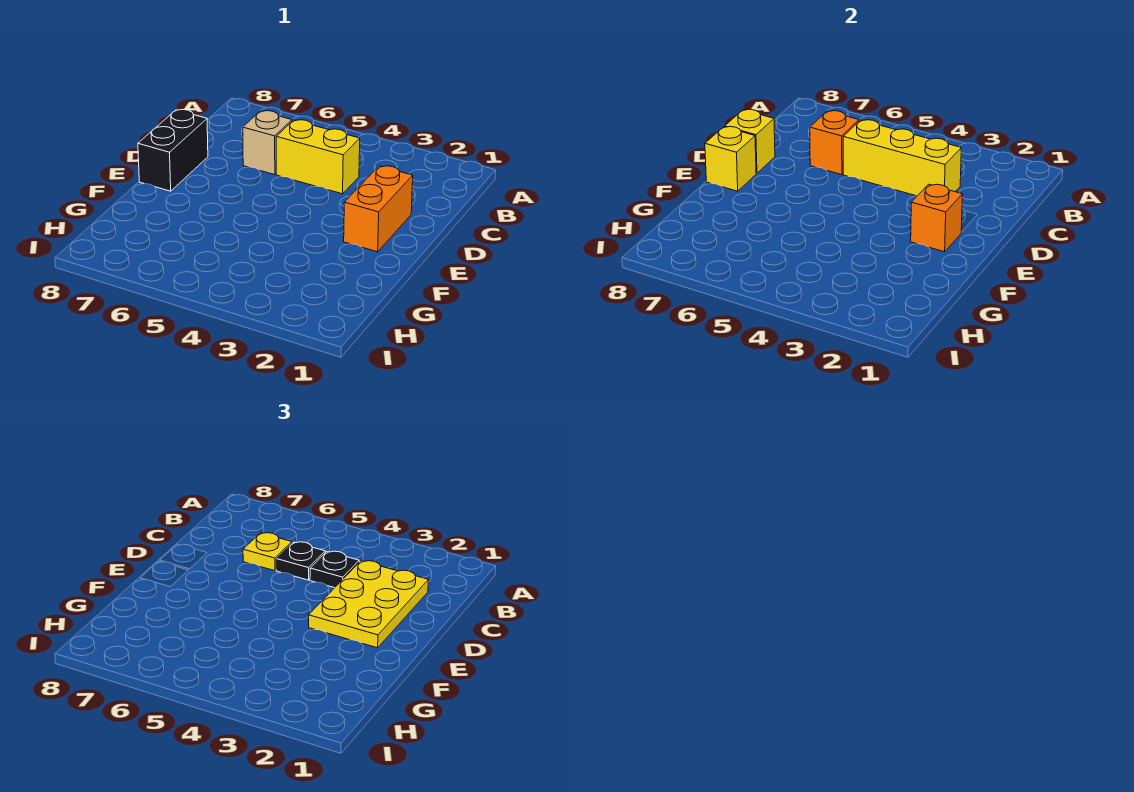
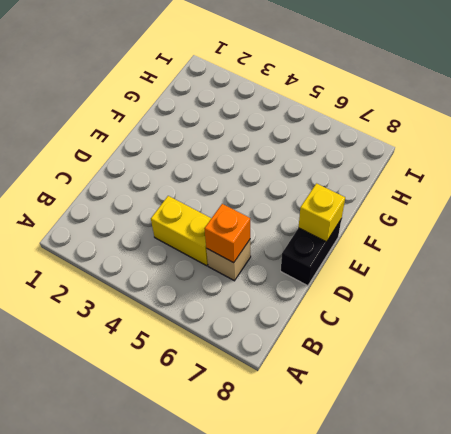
none -> orange brick D2:E2 level 1
none -> yellow brick C3:C5 level 2
none -> yellow brick D8 level 2

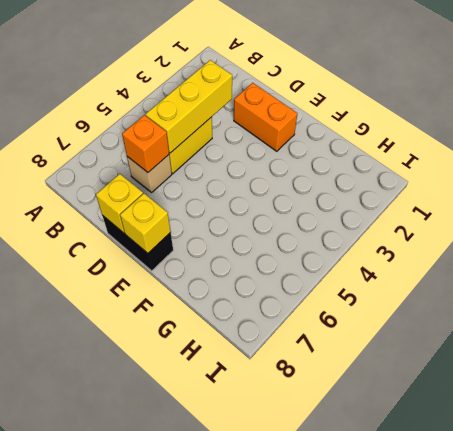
none -> orange brick E2 level 2
none -> yellow plate C2:E3 level 3
none -> black plate C4 level 3

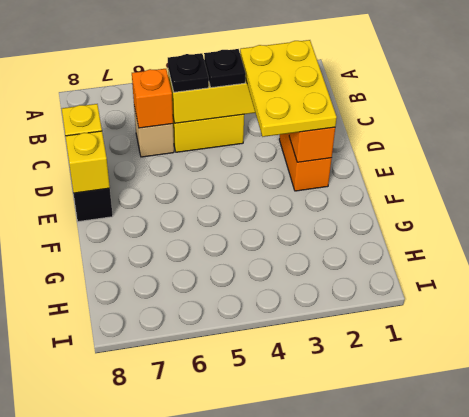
none -> yellow plate C6 level 3

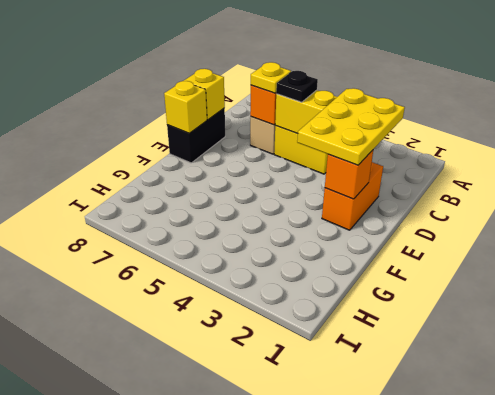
none -> black plate C4 level 3

